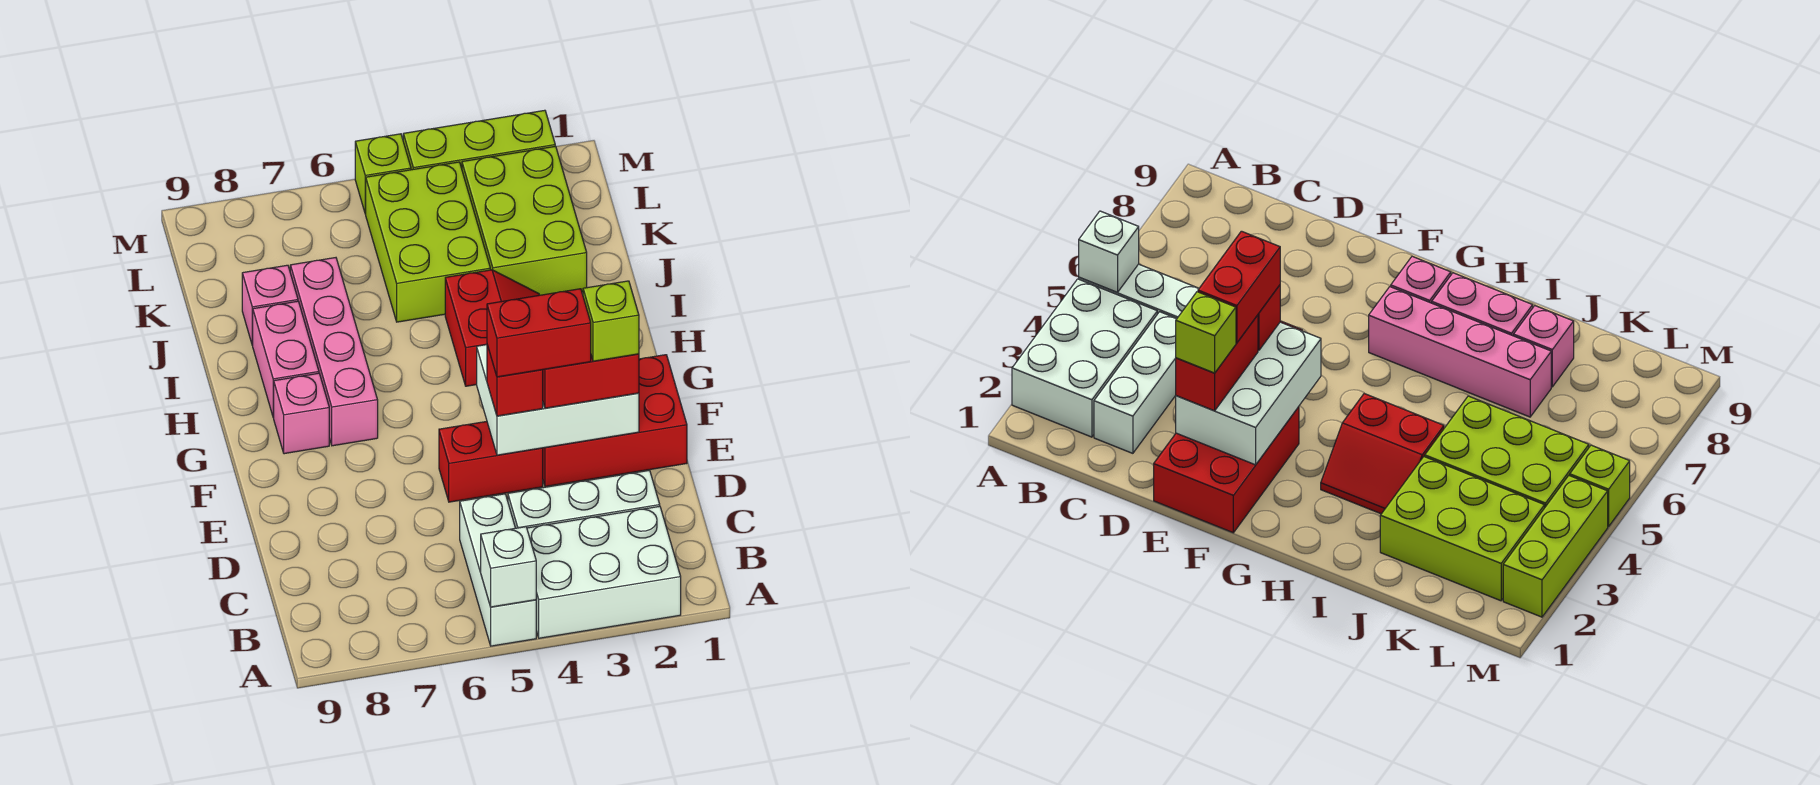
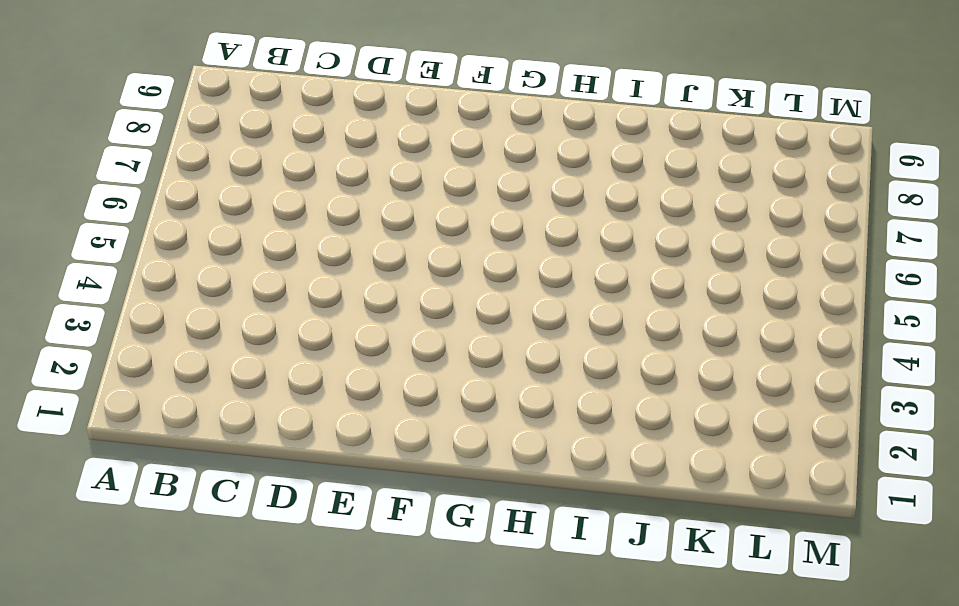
none -> white brick A2:B4 level 1
none -> white brick A5:C5 level 1
none -> white brick C2:C4 level 1

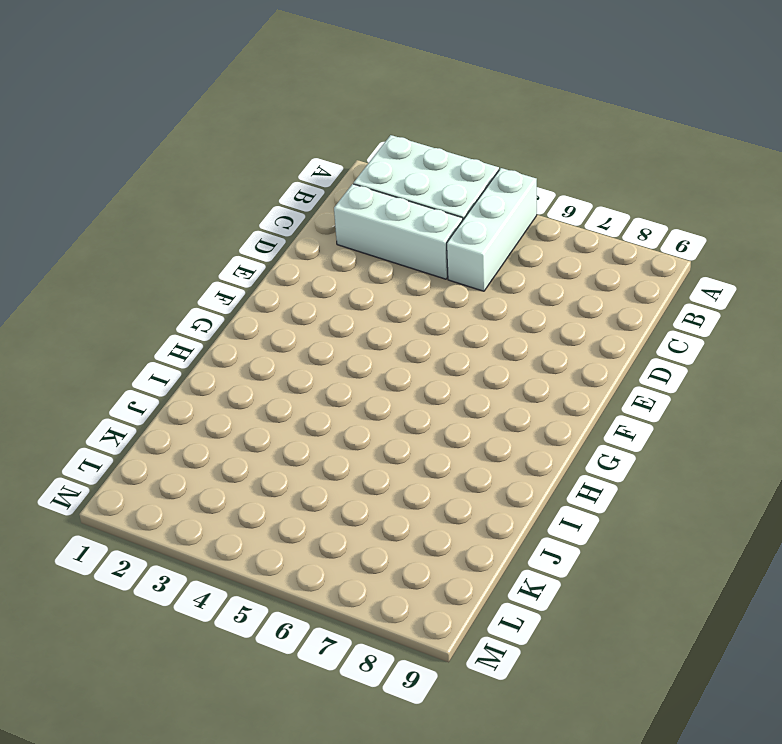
none -> red brick E1:F3 level 1
none -> red brick E4:E5 level 1
none -> pink brick G7:J7 level 1

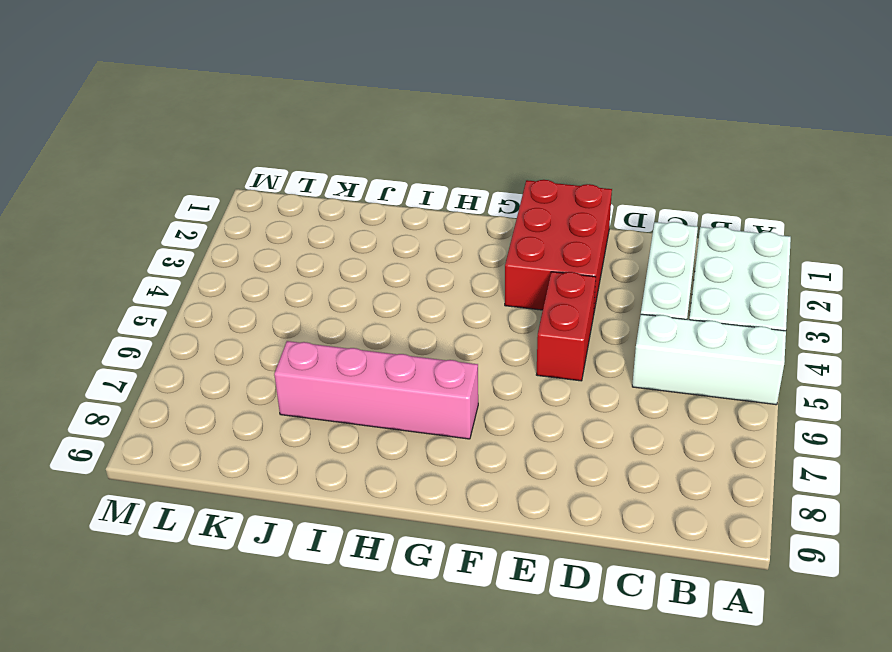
none -> pink brick G8 level 1
none -> red slope H3:I4 level 1 top 4
none -> pink brick H8:I8 level 1

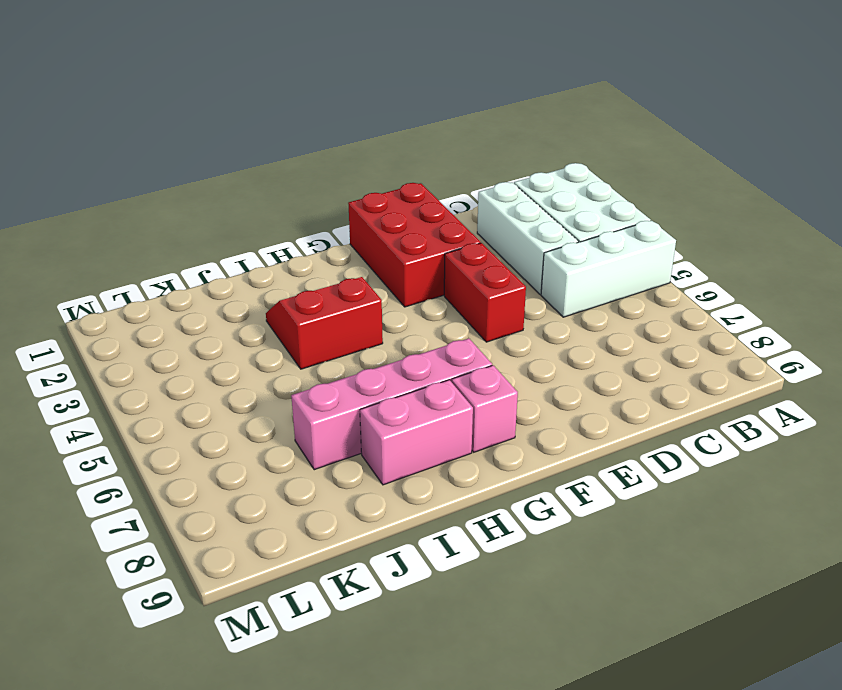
none -> lime brick J2:L3 level 1
none -> lime brick J4:L5 level 1
none -> pink brick J8 level 1

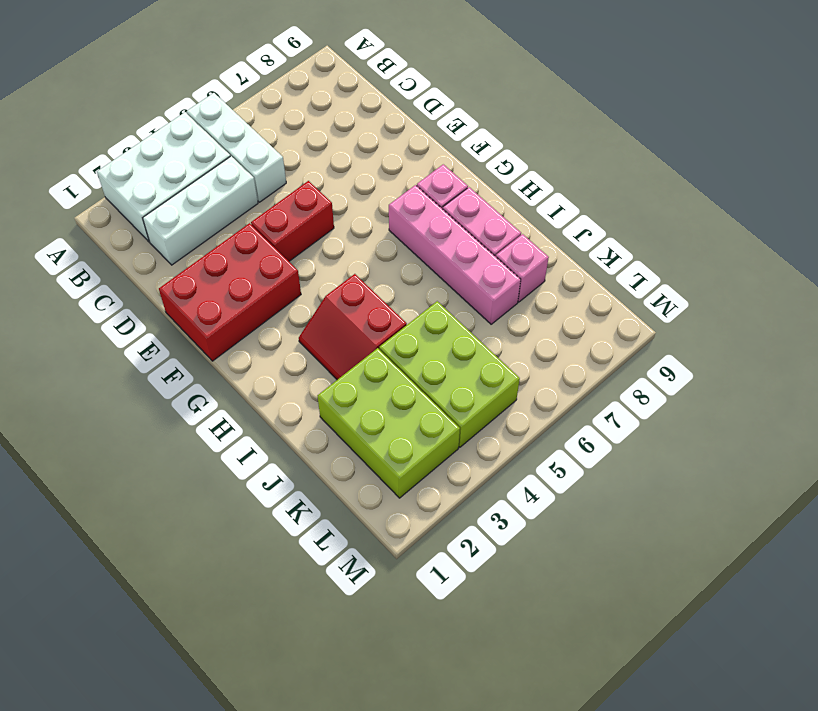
none -> lime brick M2:M4 level 1
none -> lime brick M5 level 1
none -> white brick A5 level 2

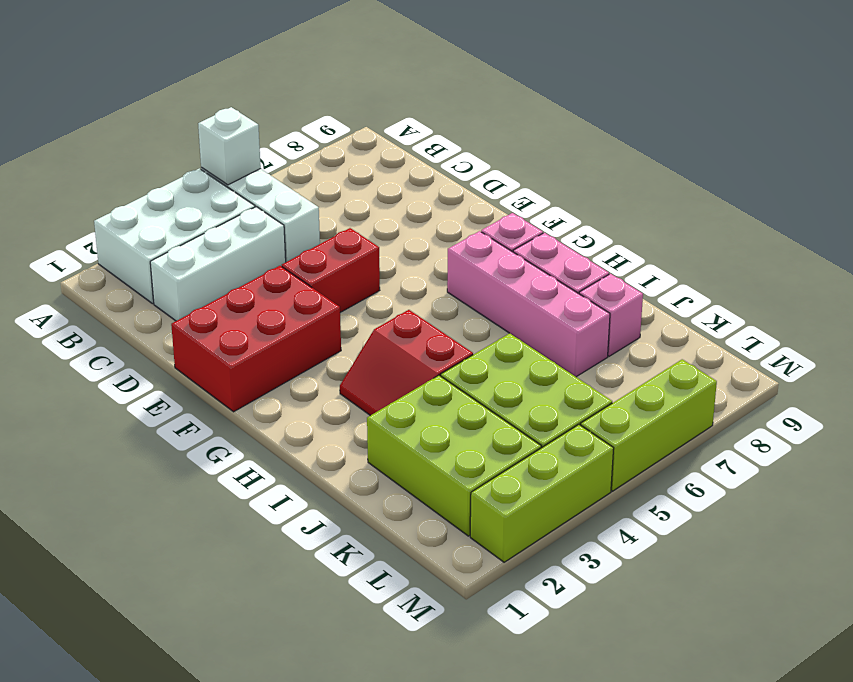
lime brick M5:M7 level 1 -> lime brick M5 level 1
none -> white brick E2:F4 level 2
none -> red brick E2:E3 level 3
none -> red brick E4 level 3

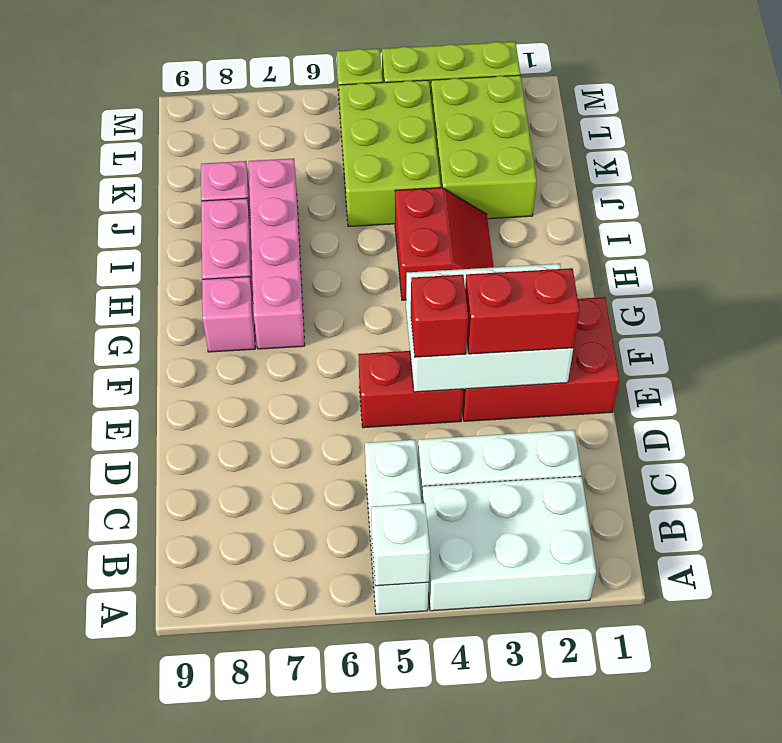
none -> lime brick E2 level 4
none -> red brick E3:E4 level 4

